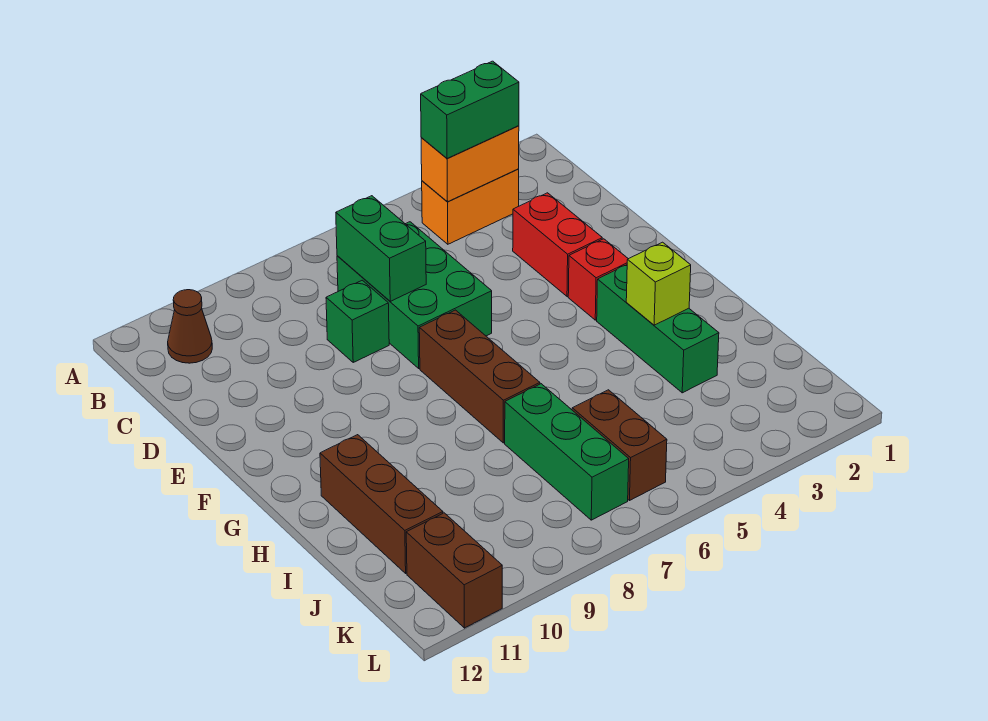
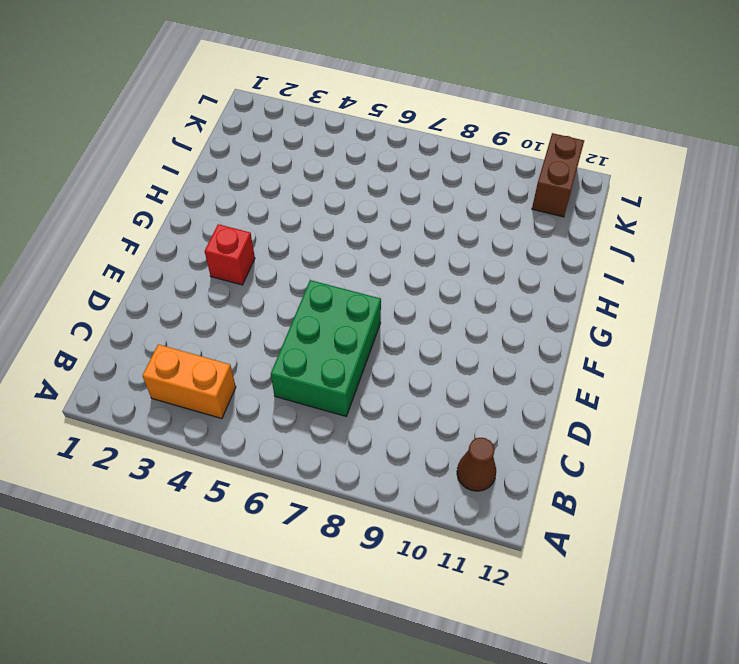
none -> red brick D3:E3 level 1
none -> green brick D8 level 1
none -> brown brick F7:H7 level 1

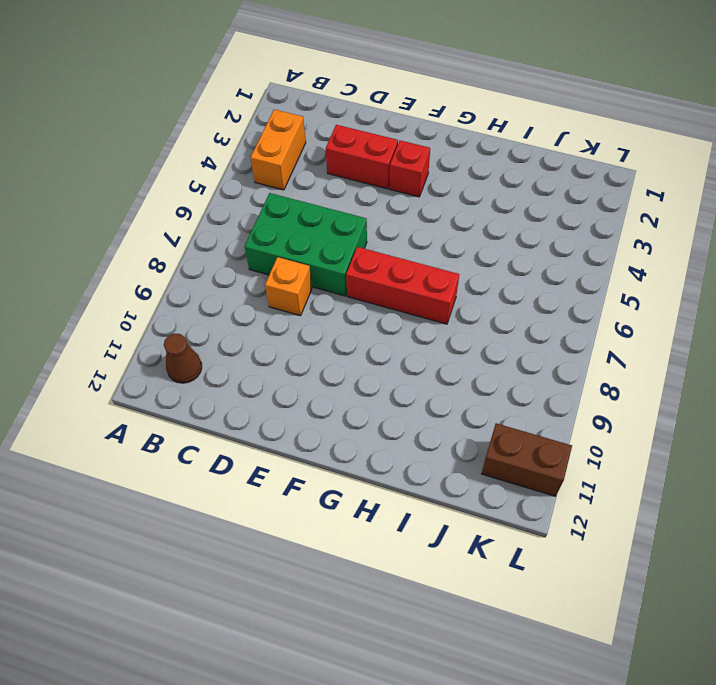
orange brick D8 level 1 -> green brick D8 level 1
red brick F7:H7 level 1 -> brown brick F7:H7 level 1
none -> green brick G3:I3 level 1
none -> brown brick H11:J11 level 1
none -> green brick I7:K7 level 1

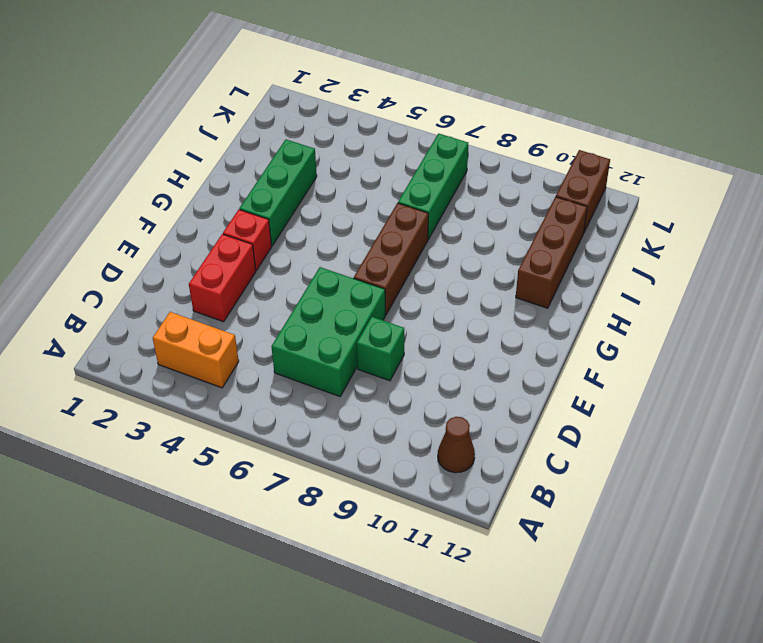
none -> brown brick J6:K6 level 1
none -> orange brick B3:B4 level 2
none -> green brick C7:D7 level 2

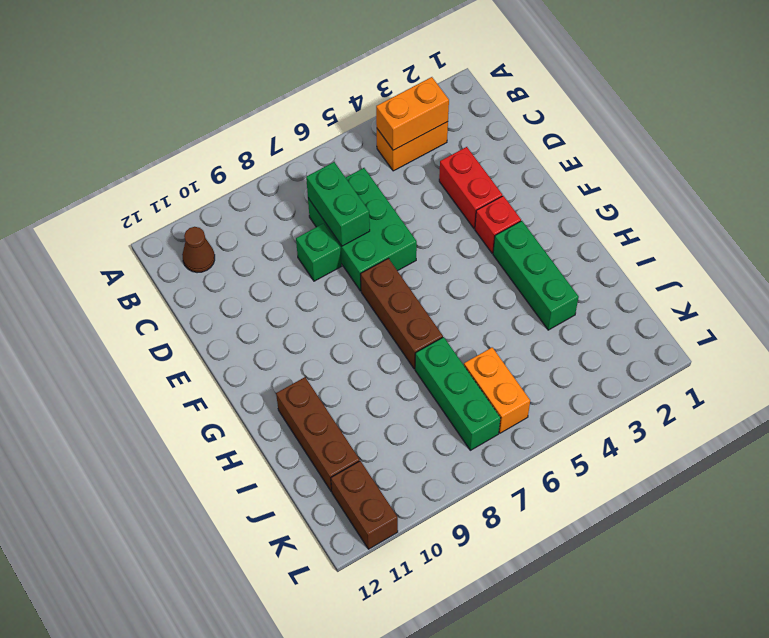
orange brick J6:K6 level 1 -> brown brick J6:K6 level 1
none -> lime brick H3 level 2
none -> green brick B3:B4 level 3

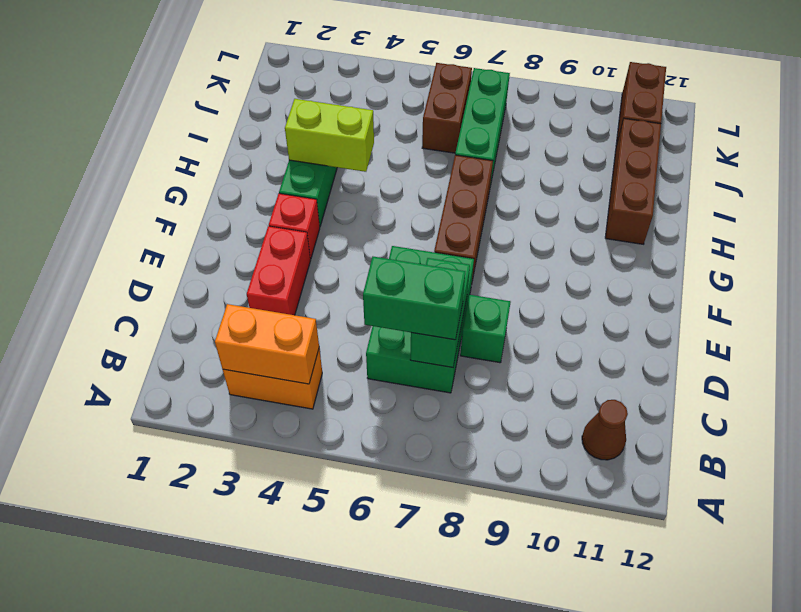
green brick C6:C7 level 3 -> green brick B3:B4 level 3
lime brick H3:H4 level 2 -> lime brick H3 level 2

